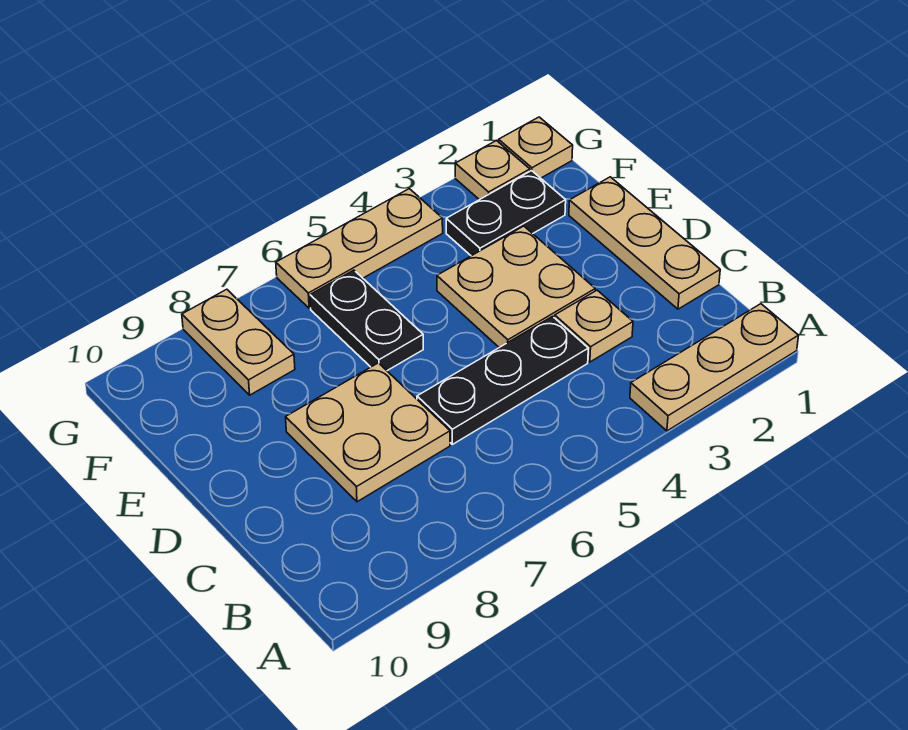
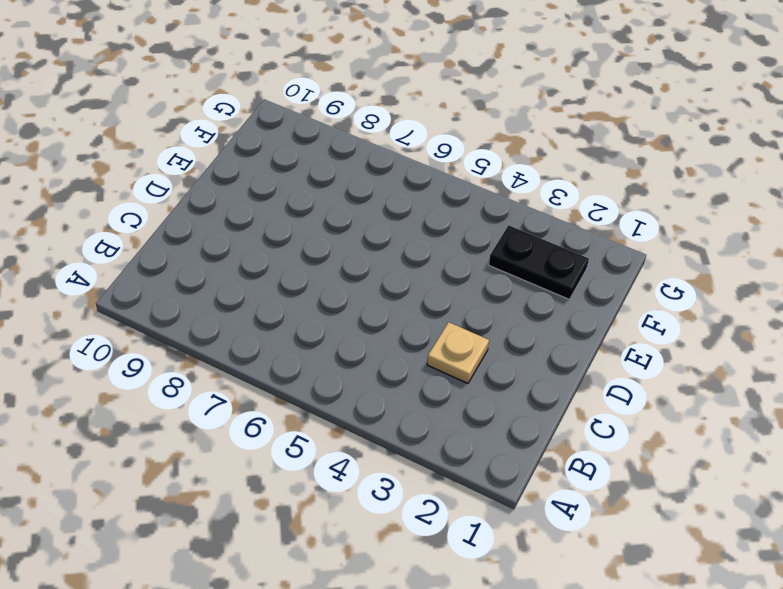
none -> tan plate A1:A3 level 1
none -> tan plate C1:E1 level 1
none -> black plate C4:C6 level 1

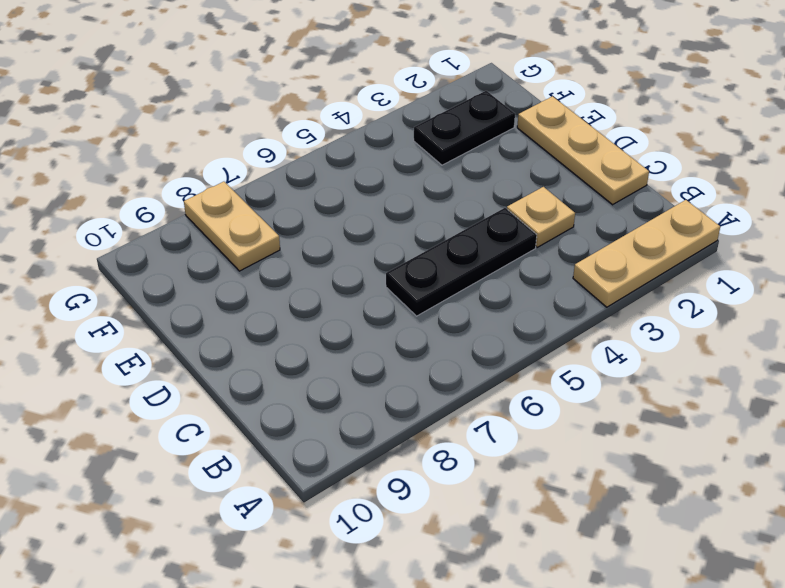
none -> tan plate C7:D8 level 1
none -> tan plate D3:E4 level 1
none -> black plate E6:F6 level 1

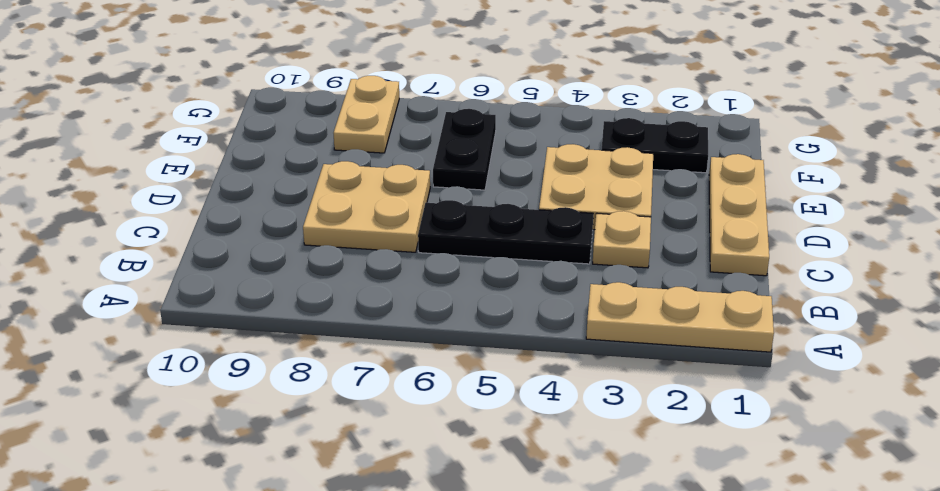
none -> tan plate G1 level 1
none -> tan plate G2 level 1
none -> tan plate G4:G6 level 1

